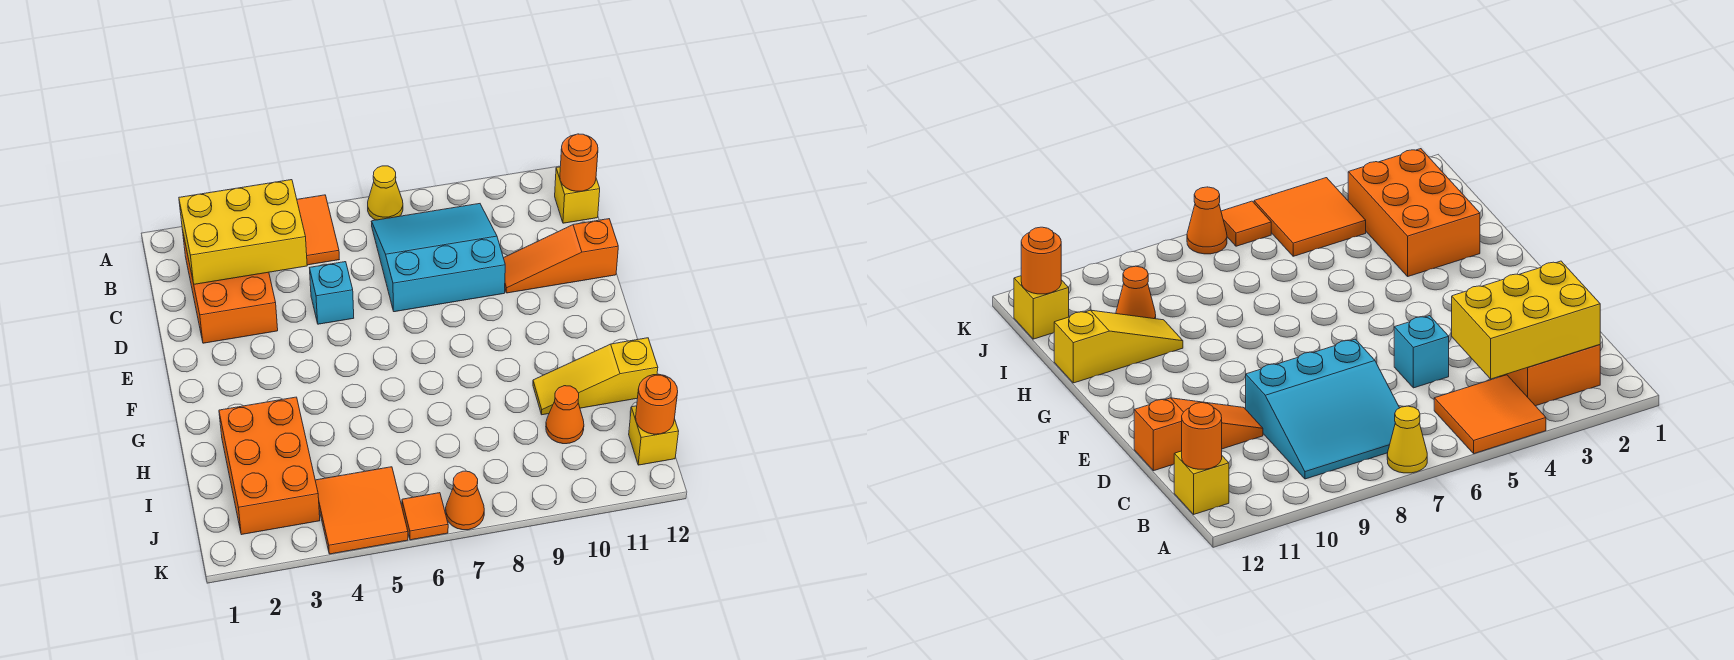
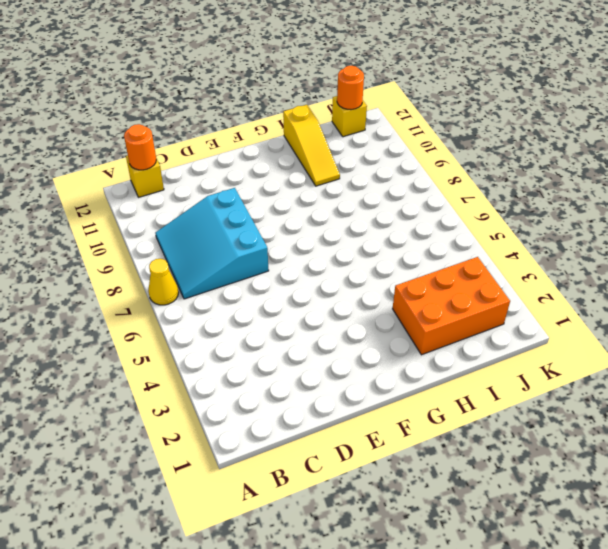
none -> orange tile A4:B5 level 1
none -> orange brick B2:D3 level 1
none -> cyan brick D5 level 1

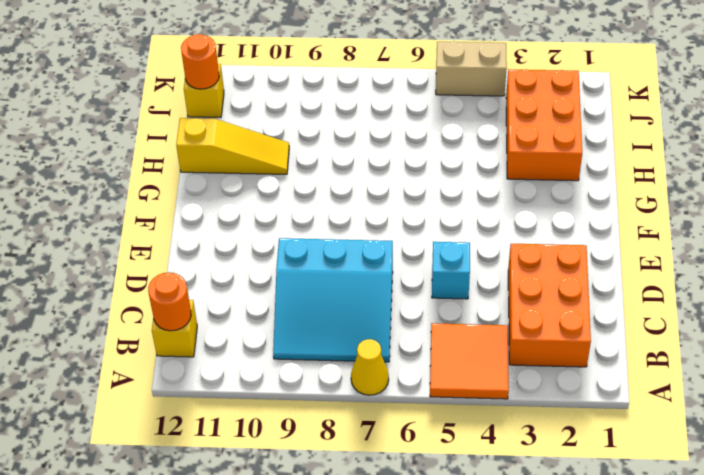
tan brick K4:K5 level 1 -> orange tile J4:K5 level 1
none -> orange slope D10:D12 level 1 top 12
none -> orange cone I10 level 1
none -> orange tile K6 level 1

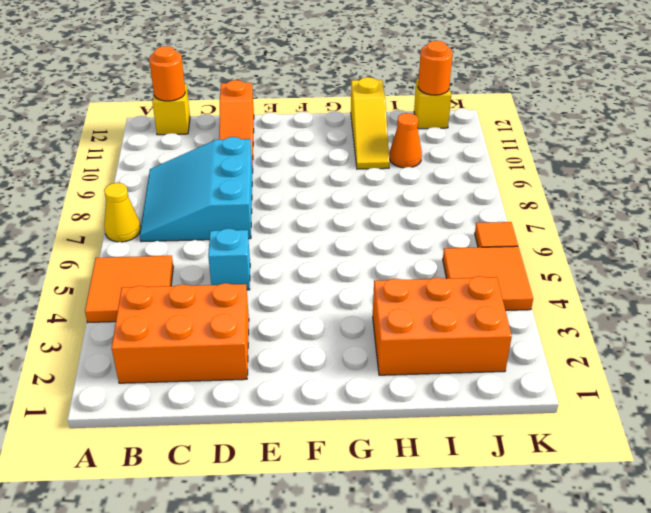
none -> orange cone K7 level 1
none -> yellow brick B2:C4 level 2

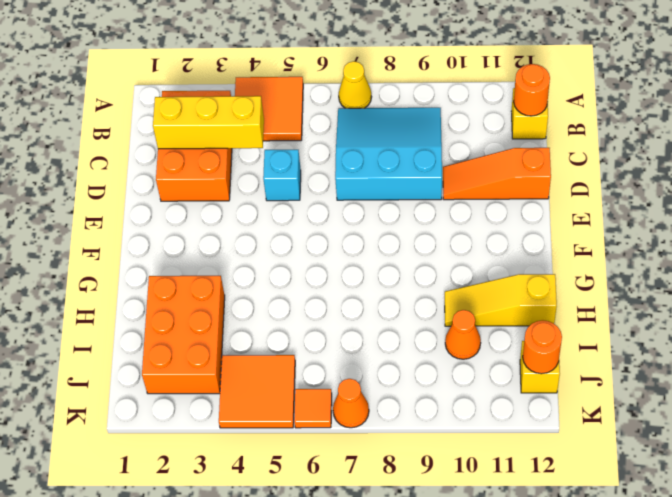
yellow brick C2:C4 level 2 -> yellow brick B2:C4 level 2

